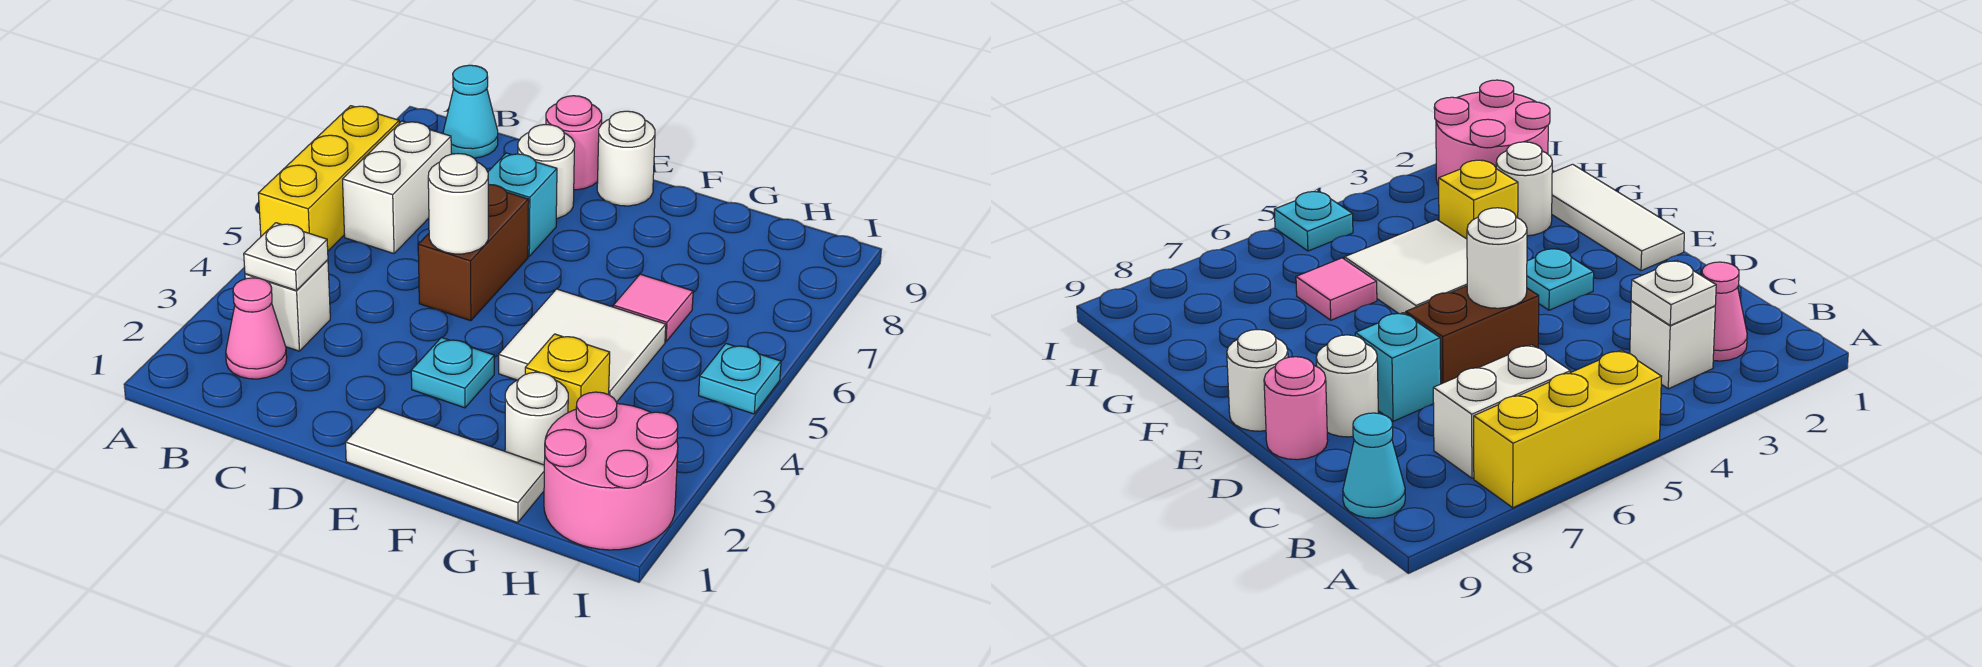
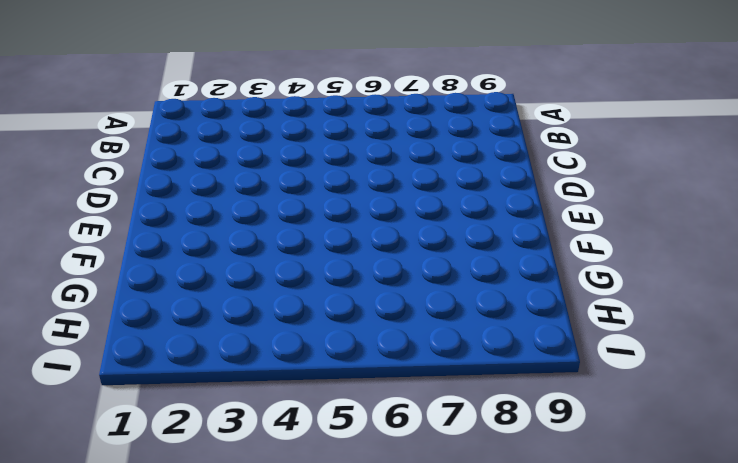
none -> yellow brick A5:A7 level 1
none -> pink cone B2 level 1
none -> white brick B3 level 1

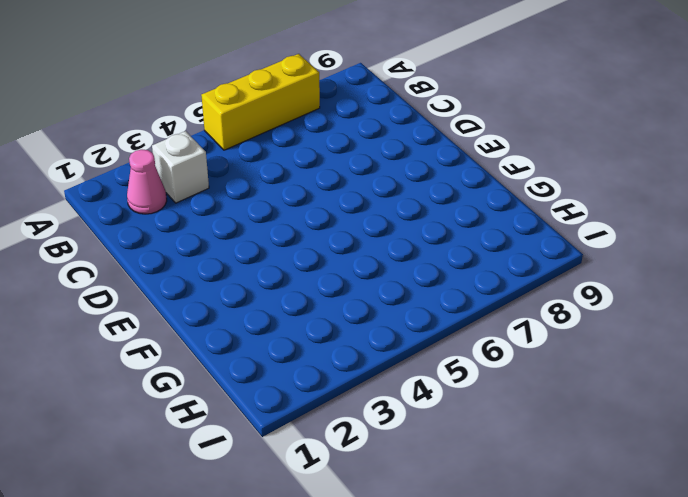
none -> white brick B6:B7 level 1
none -> cyan cone B9 level 1
none -> brown brick D5:D6 level 1

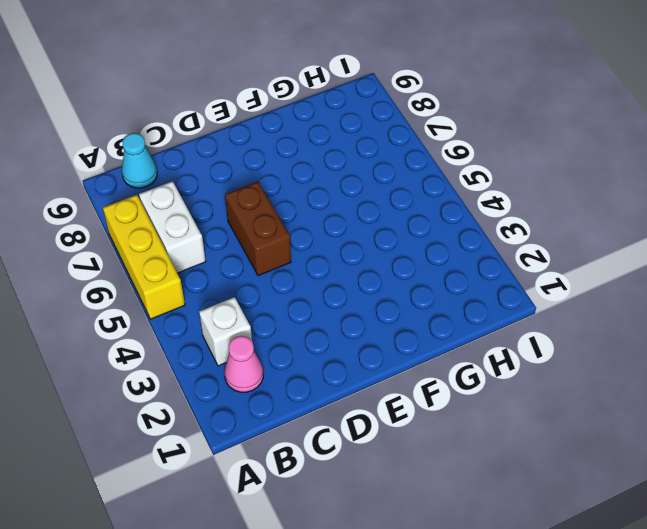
none -> cyan brick D7 level 1
none -> white round brick D8 level 1
none -> pink round brick D9 level 1

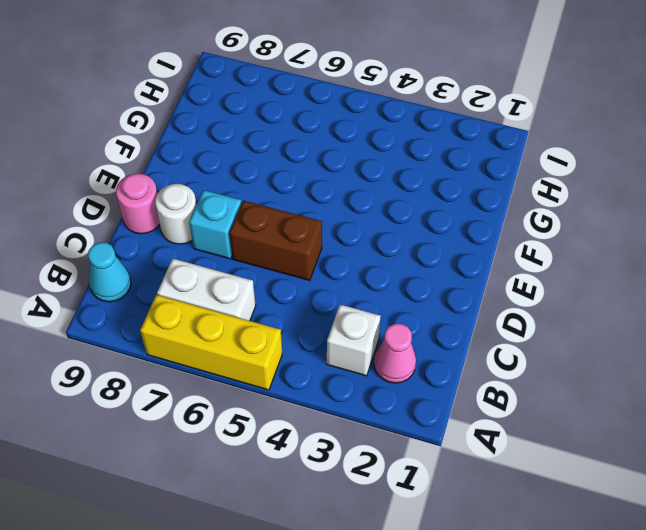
none -> white tile E1:G1 level 1
none -> cyan plate E3 level 1
none -> white round brick E9 level 1

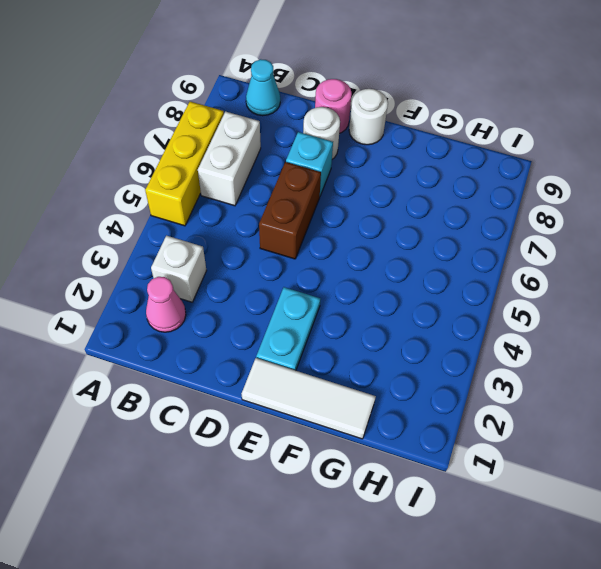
cyan plate E2:E3 level 1 -> cyan plate E3 level 1
none -> white tile F4:G5 level 1
none -> white round brick G2 level 1
none -> yellow brick G3 level 1

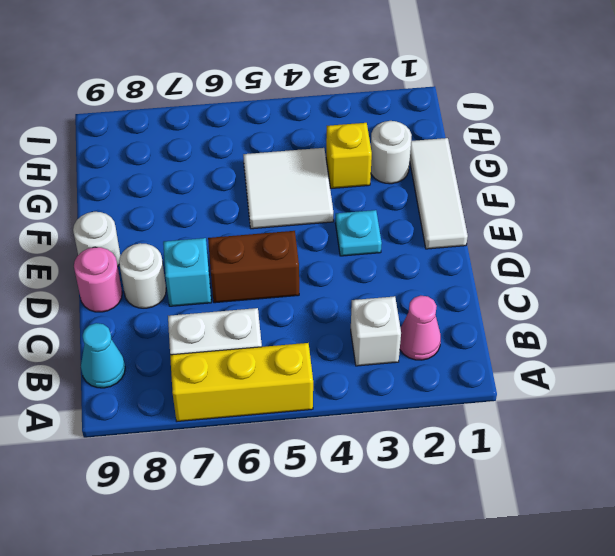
none -> pink tile G6 level 1
none -> pink round brick H1:I2 level 1
none -> cyan plate I5 level 1

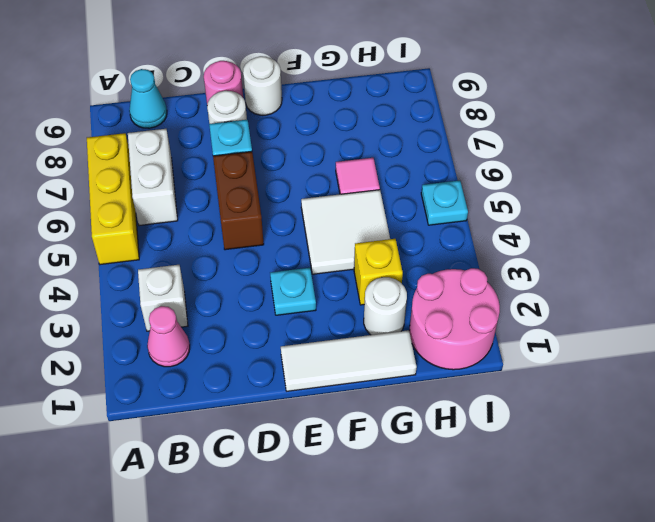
none -> white plate B3 level 2
none -> white round brick D5 level 2

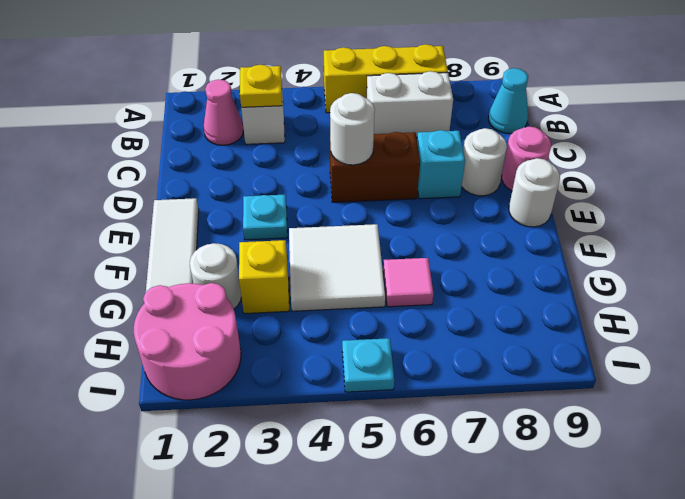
yellow plate B3 level 2 -> white plate B3 level 2

